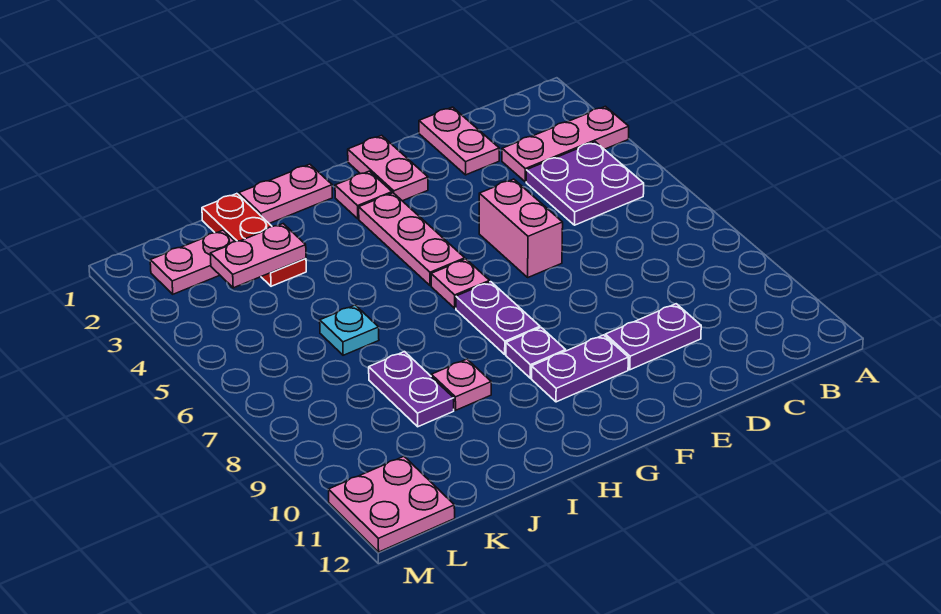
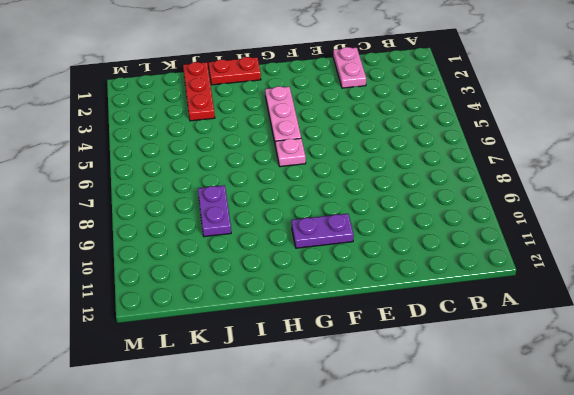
red plate H1:I1 level 1 -> pink plate H1:I1 level 1
none -> pink plate A3:C3 level 1
none -> purple plate B4:C5 level 1
none -> purple plate D10:E10 level 1

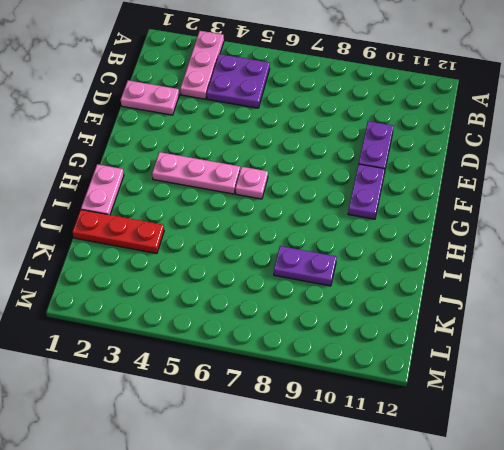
none -> pink brick E5:E6 level 1
none -> pink plate F1:F2 level 1
none -> pink plate G2 level 1

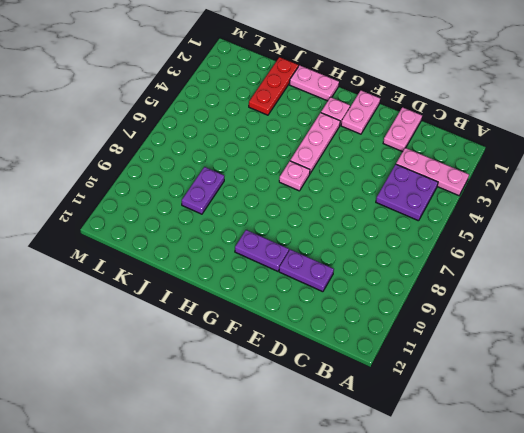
none -> pink brick E5:E6 level 1
none -> purple plate G7:G8 level 1
none -> purple plate G9 level 1

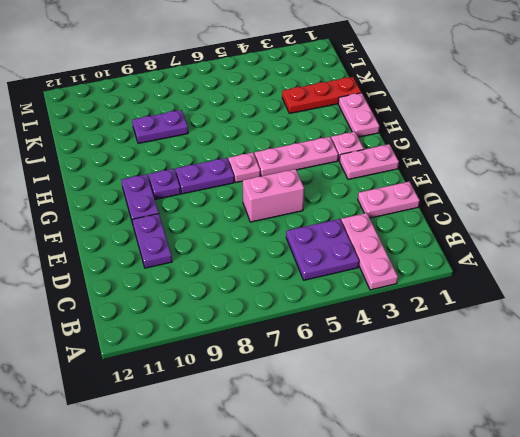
none -> pink plate I9 level 1
none -> cyan plate J6 level 1
none -> pink plate K2:L2 level 1

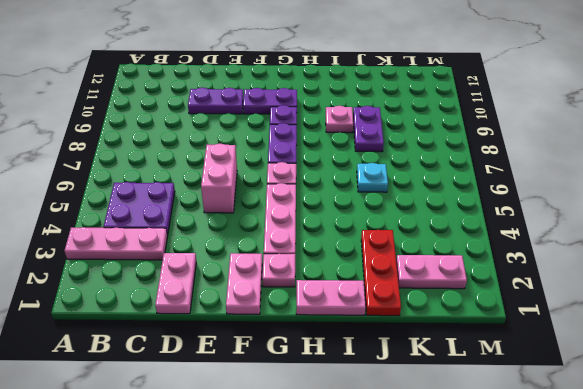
none -> pink plate L11:M12 level 1
none -> pink plate J3:K3 level 2

